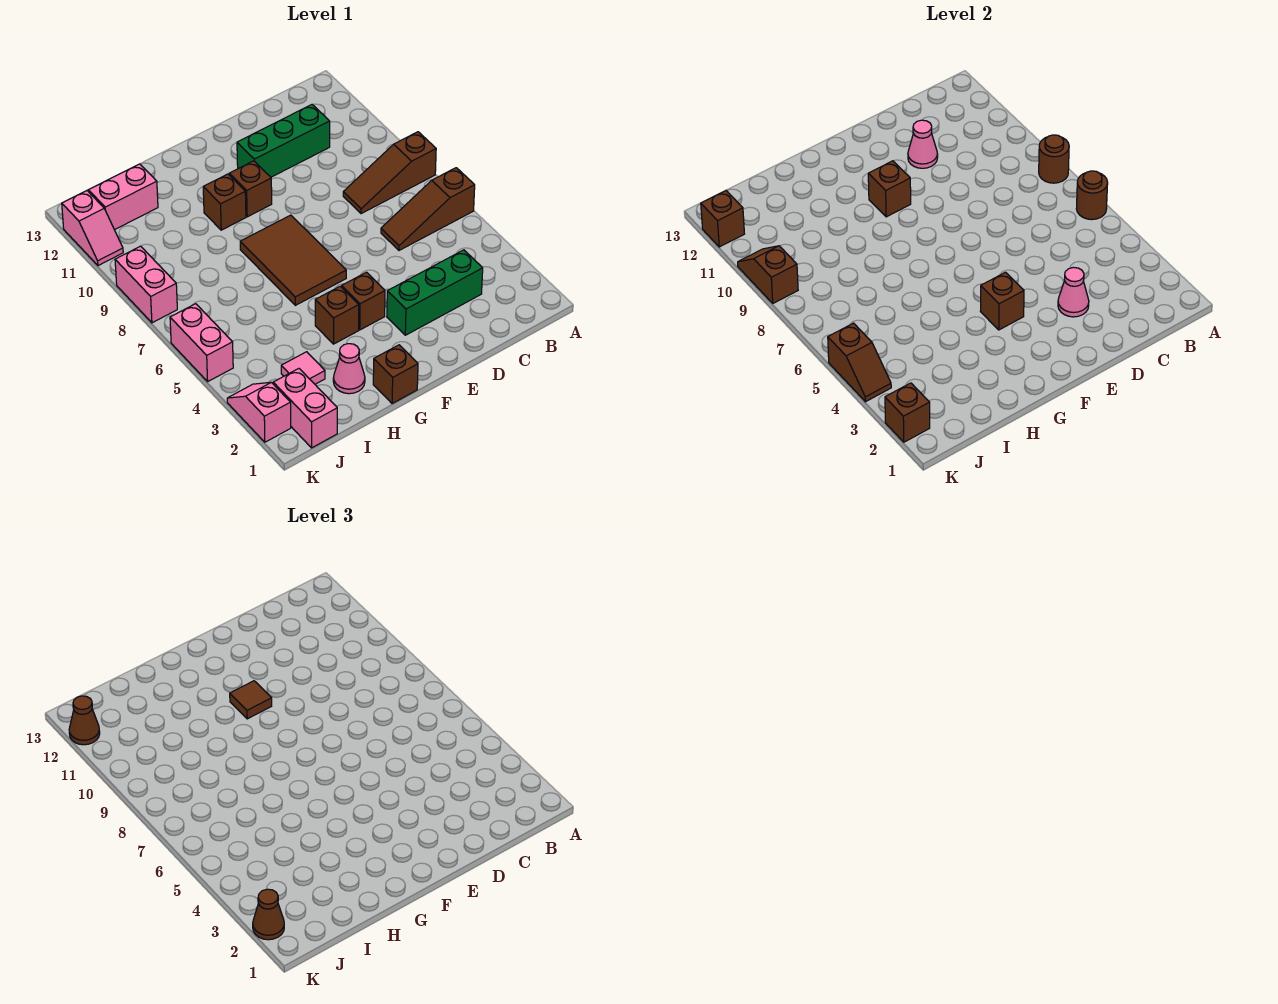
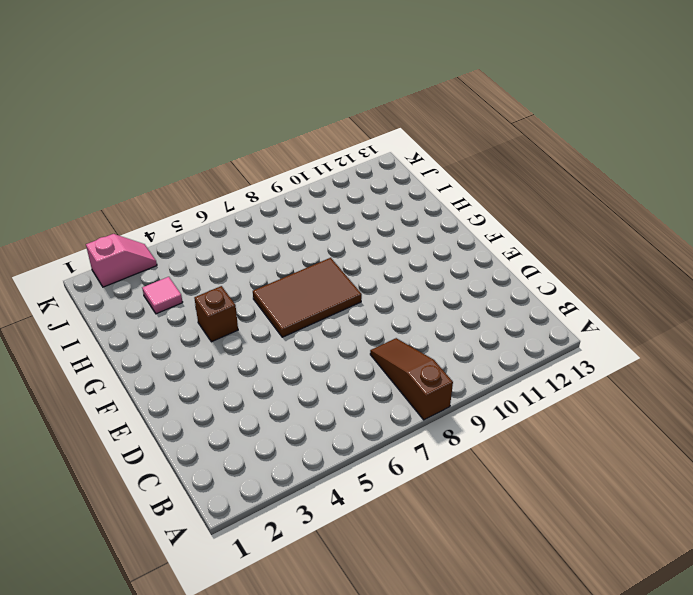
none -> brown slope A6:C6 level 1 top A
none -> green brick C3:E3 level 1
none -> green brick C11:E11 level 1
none -> brown brick F4 level 1

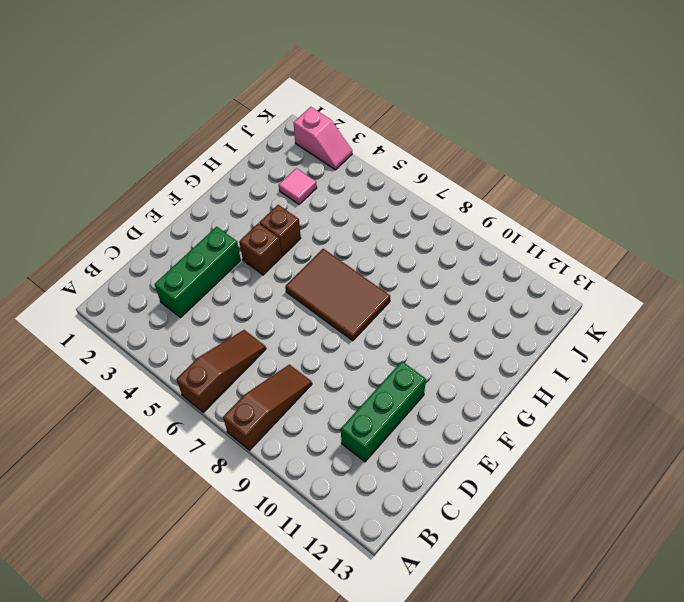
none -> brown brick F10 level 1
none -> brown brick G1 level 1
none -> brown brick G10 level 1
none -> pink cone H2 level 1

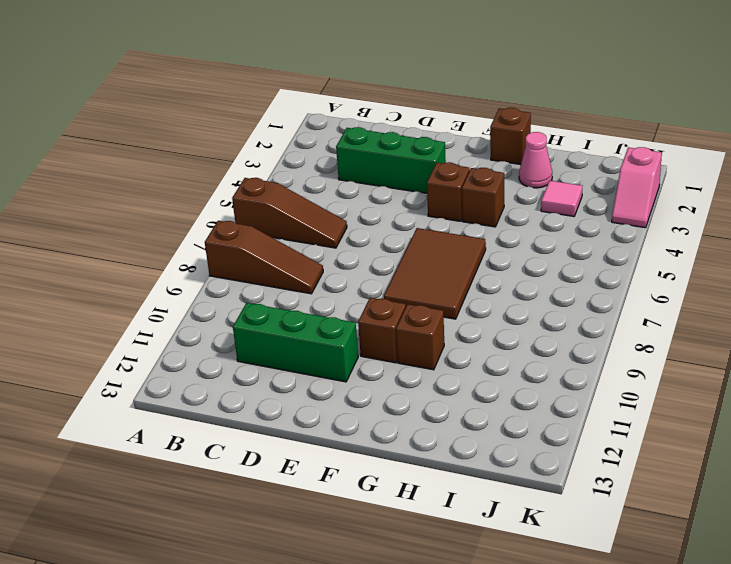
none -> pink brick I12:J12 level 1
none -> pink brick J1:J2 level 1
none -> pink brick K5:K6 level 1
none -> pink brick K8:K9 level 1

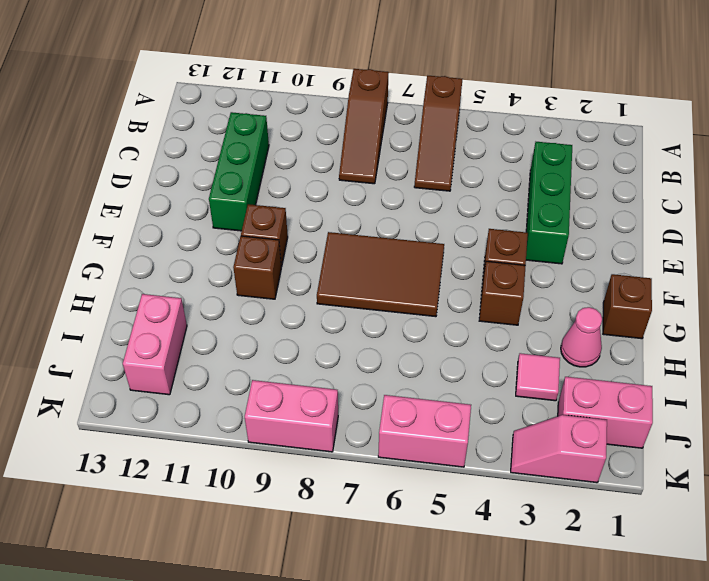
none -> pink slope K11:K12 level 1 top 12
none -> brown round brick A6 level 2
none -> brown round brick A8 level 2
none -> pink cone D3 level 2

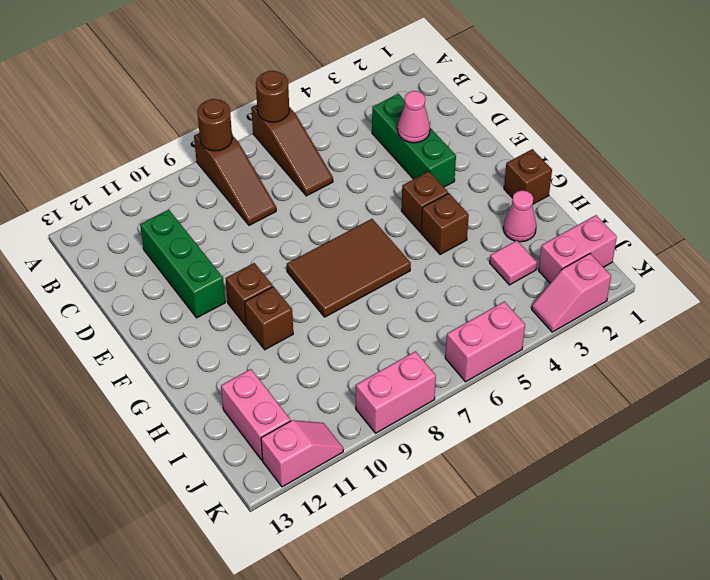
none -> pink cone D11 level 2
none -> brown brick F4 level 2
none -> brown brick F10 level 2
none -> brown brick K2 level 2

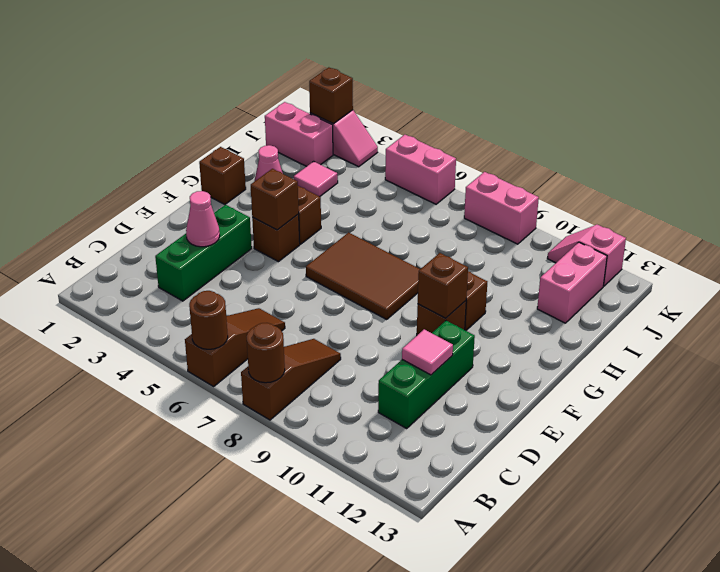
pink tile D11 level 2 -> pink cone D11 level 2
none -> brown slope K4:K5 level 2 top 5
none -> brown slope K9:K10 level 2 top 9
none -> brown brick K12 level 2
none -> brown tile F10 level 3

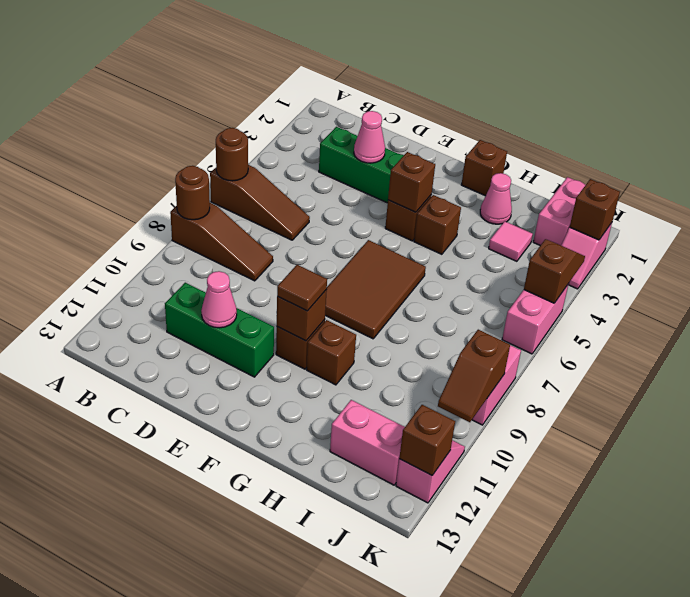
none -> brown cone K2 level 3
none -> brown cone K12 level 3

